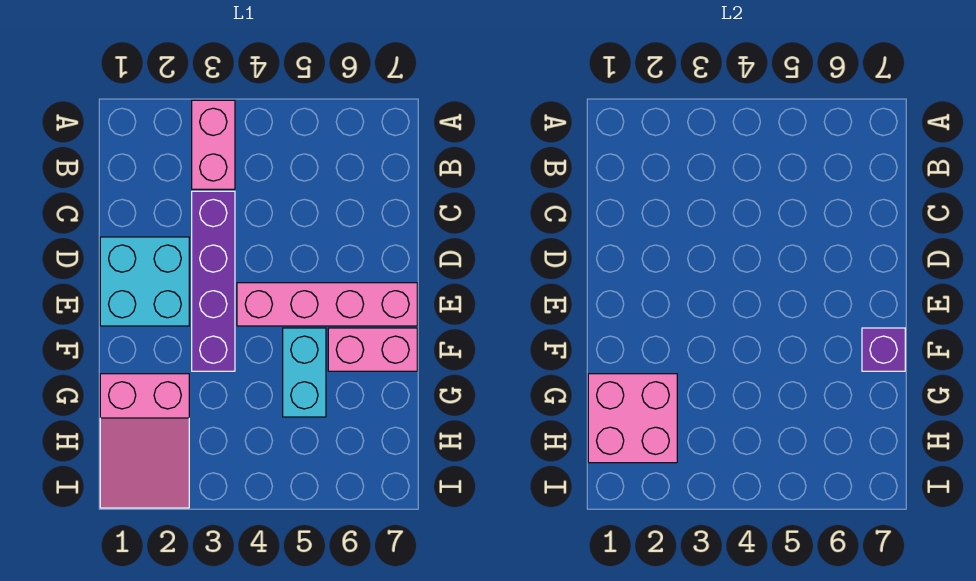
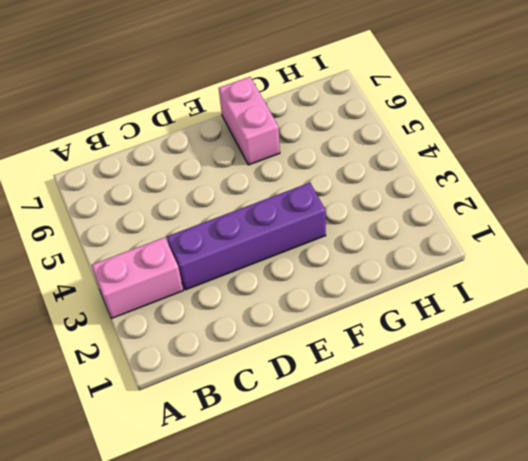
none -> cyan brick D1:E2 level 1
none -> pink brick E4:E7 level 1

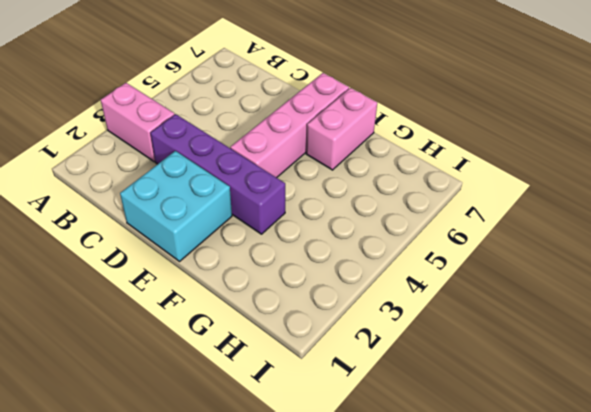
none -> cyan brick F5:G5 level 1
none -> pink slope G1:I2 level 1 top G

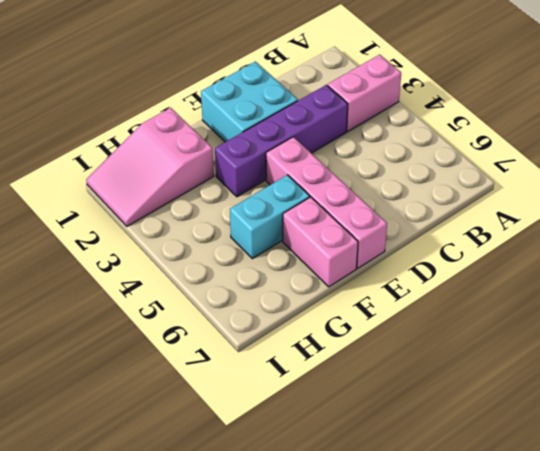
none -> purple brick F7 level 2
none -> pink brick G1:H2 level 2

